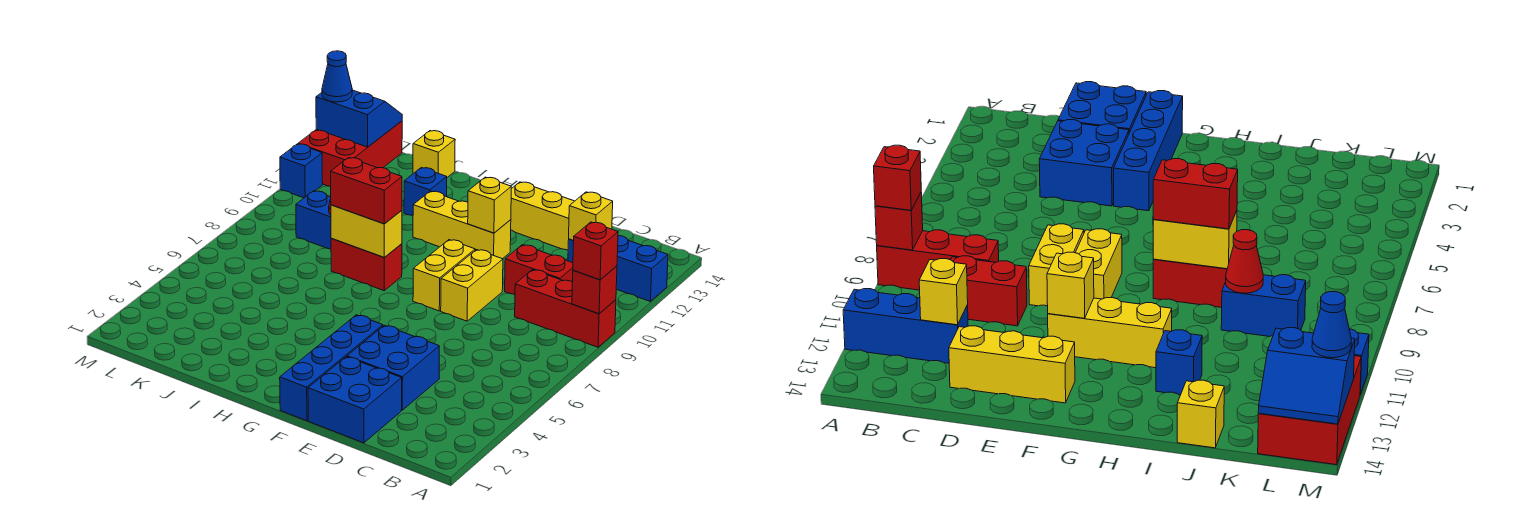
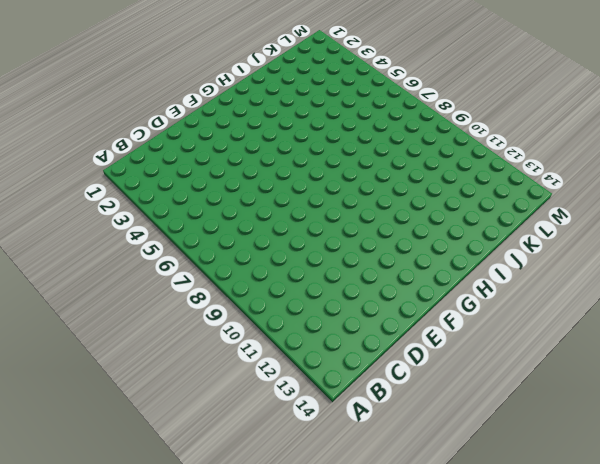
none -> red brick A9:C9 level 1
none -> blue brick A12:C12 level 1
none -> red brick C10:D10 level 1

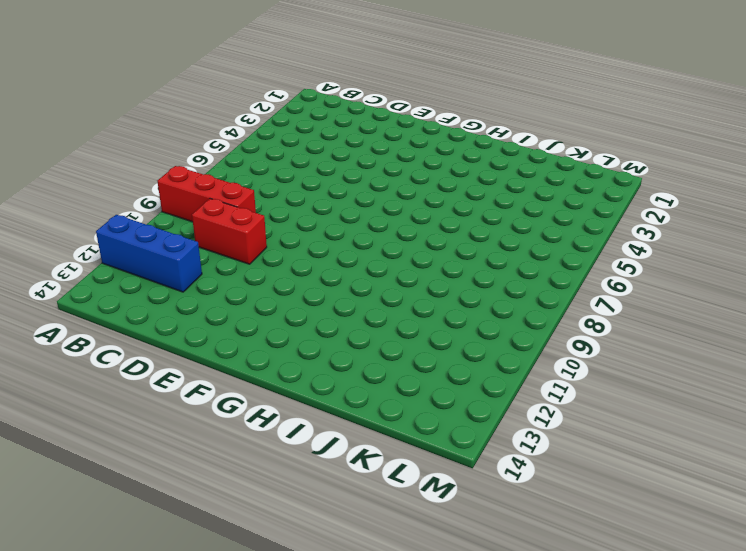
none -> blue brick D1:E2 level 1
none -> blue brick D3:E4 level 1
none -> yellow brick D13:F13 level 1

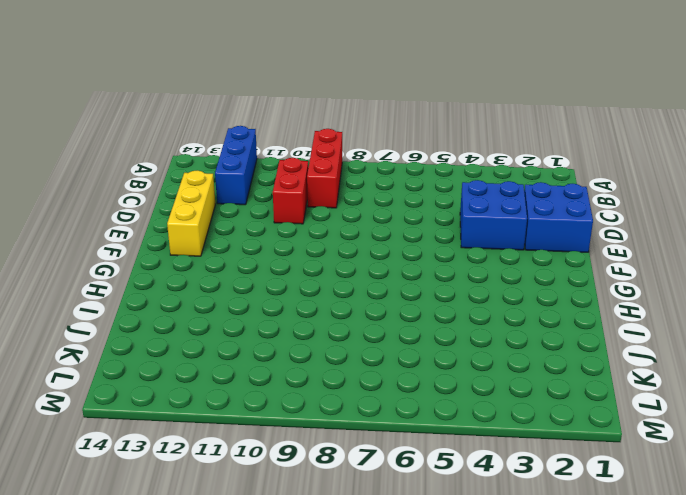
none -> yellow brick E8:E9 level 1
none -> blue brick F1:F4 level 1
none -> yellow brick F8:F9 level 1

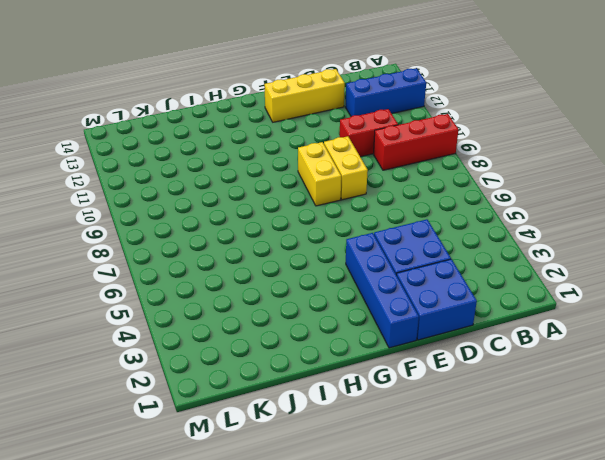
none -> yellow brick F11:H11 level 1
none -> red brick H8:I8 level 1
none -> blue brick I12 level 1

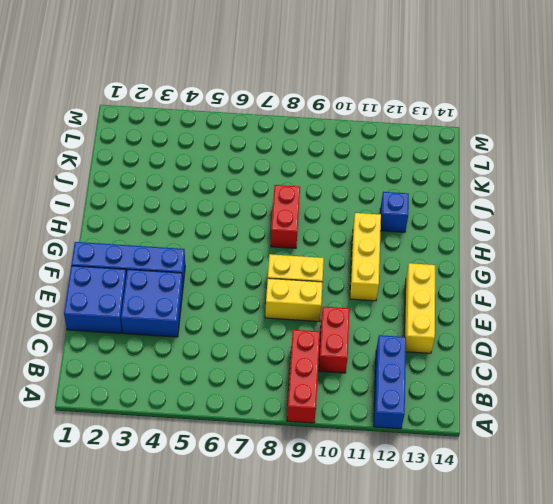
none -> blue brick J9:K9 level 1
none -> yellow brick J14 level 1
none -> red brick L12:M14 level 1

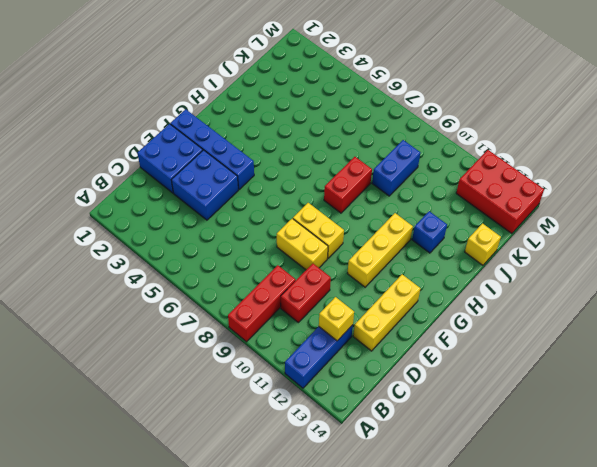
none -> blue brick M11 level 1
none -> red brick A9 level 2
none -> yellow brick F11 level 2

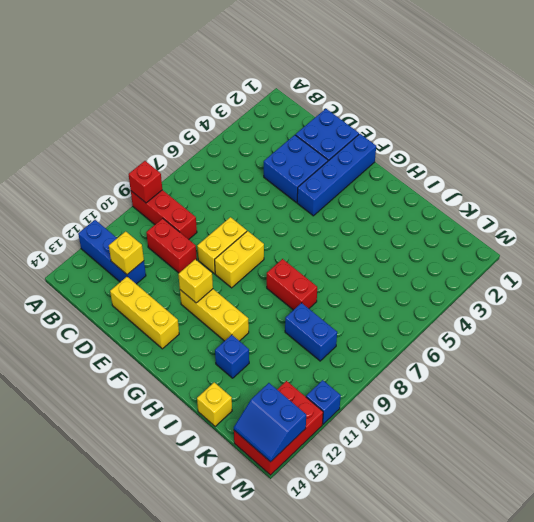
none -> yellow brick H8:I8 level 2
none -> red cone J9 level 2
none -> red brick A9 level 3

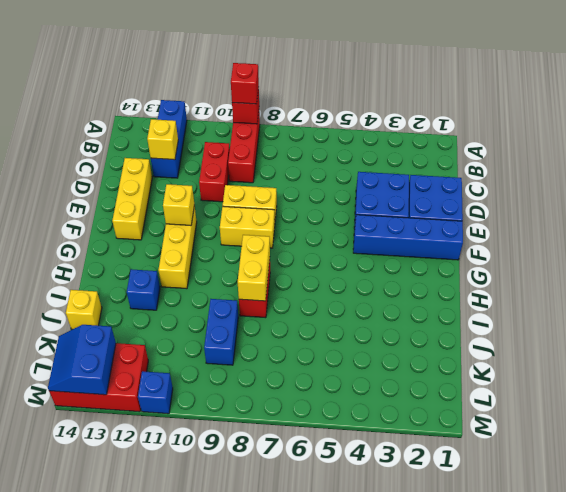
none -> red cone J9 level 2
none -> red brick H8:I8 level 3
none -> blue cone M13 level 3

